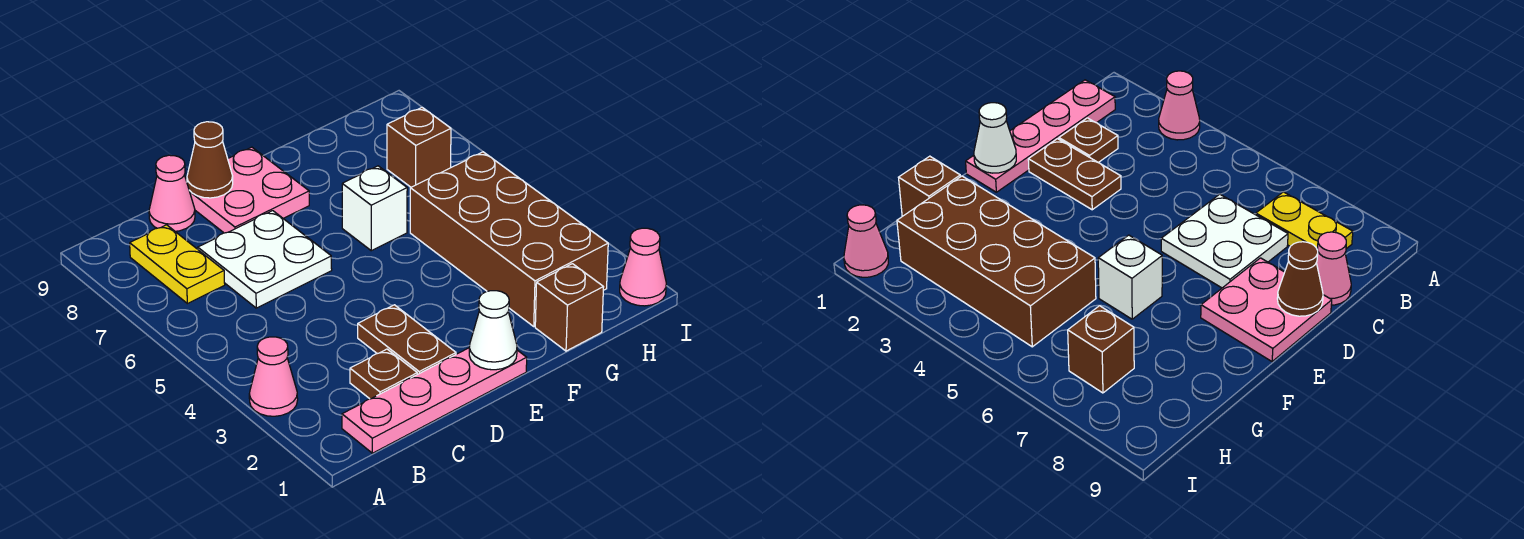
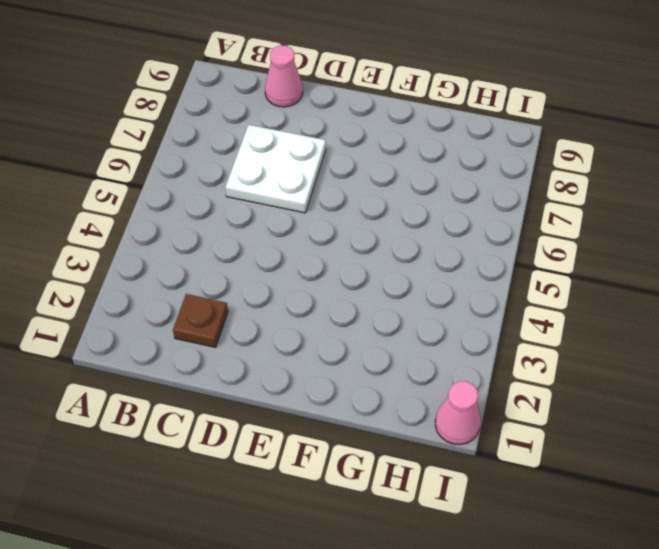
none -> pink cone A3 level 1
none -> pink plate B1:E1 level 1
none -> yellow plate B7:B8 level 1

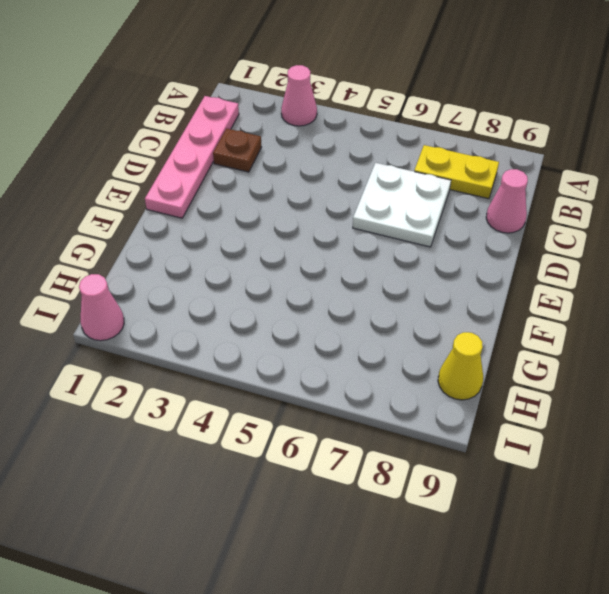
yellow cone H9 level 1 -> none
none -> brown plate D2:D3 level 1
none -> pink plate D8:E9 level 1
none -> white brick F6 level 1

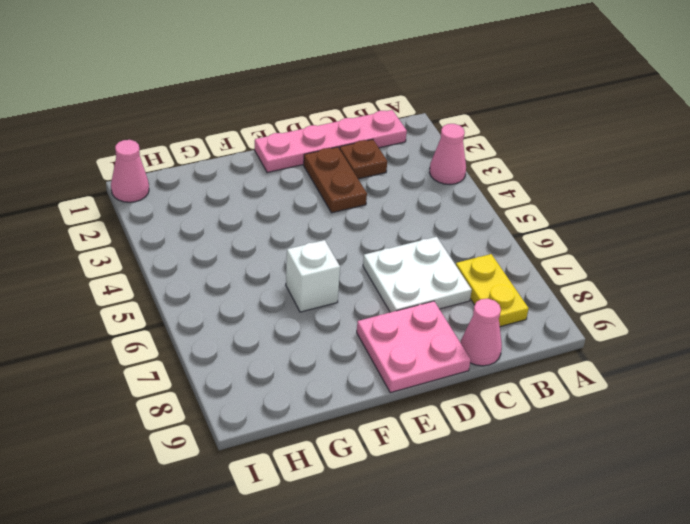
none -> brown brick G1 level 1
none -> brown brick G2:H5 level 1
none -> brown brick H7 level 1

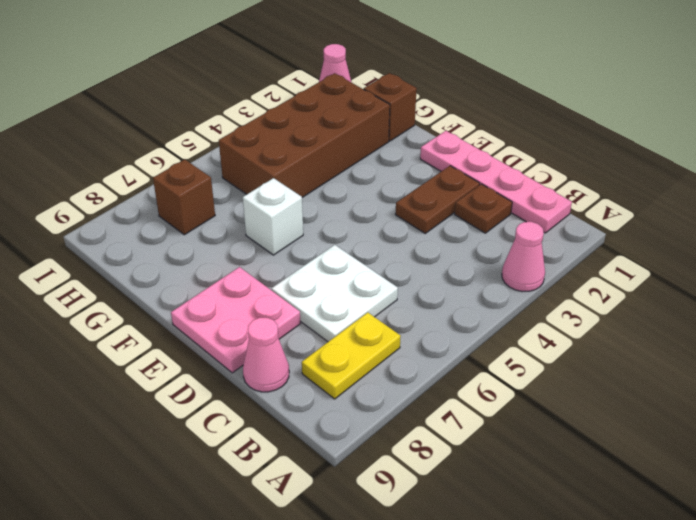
none -> brown cone D9 level 2
none -> white cone E1 level 2

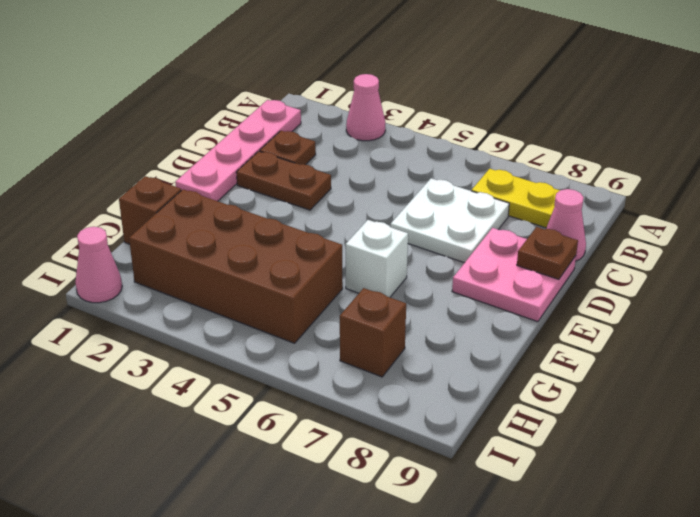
brown plate D9 level 2 -> brown cone D9 level 2
none -> white cone E1 level 2

